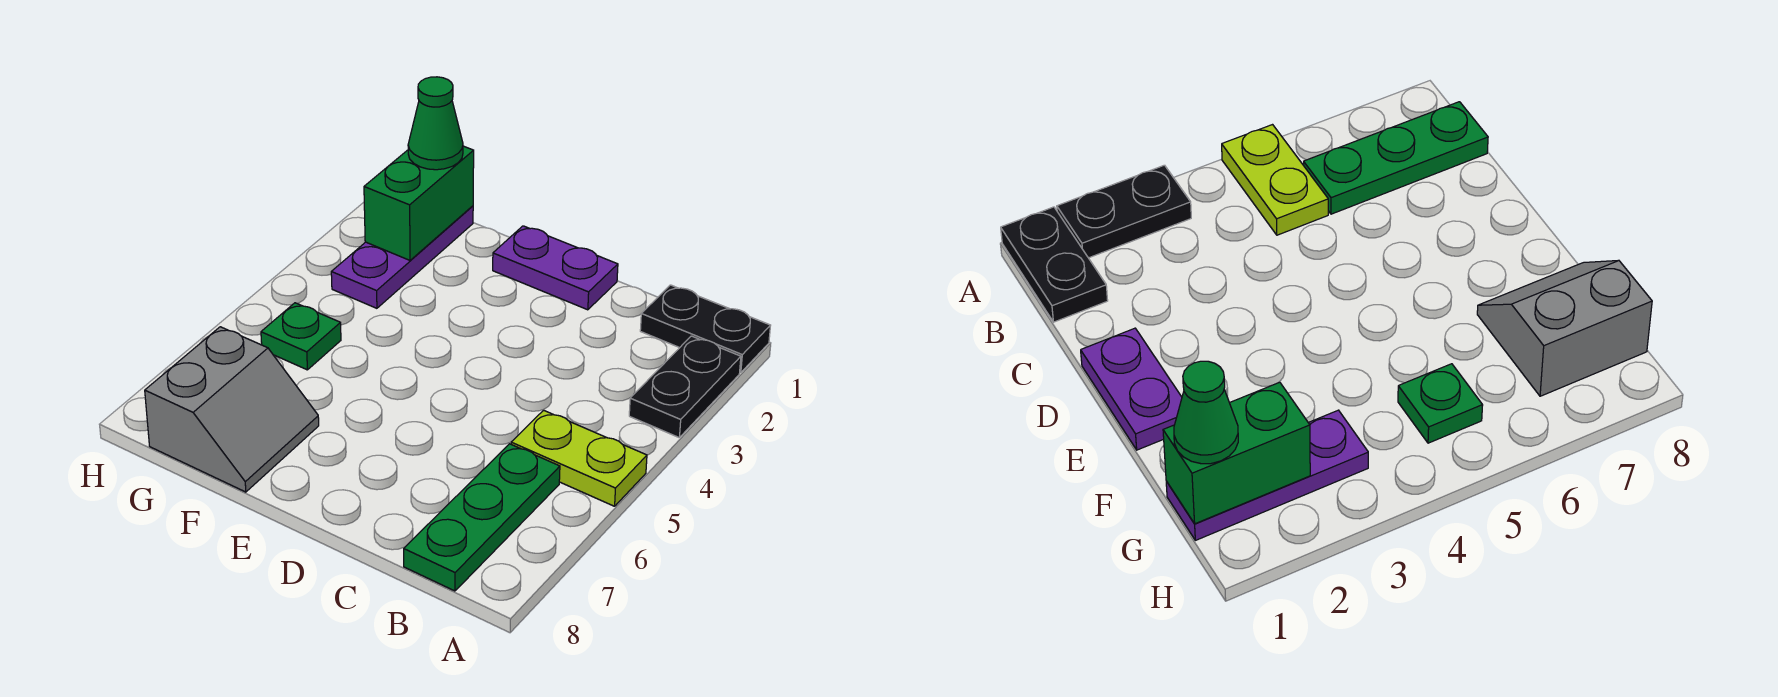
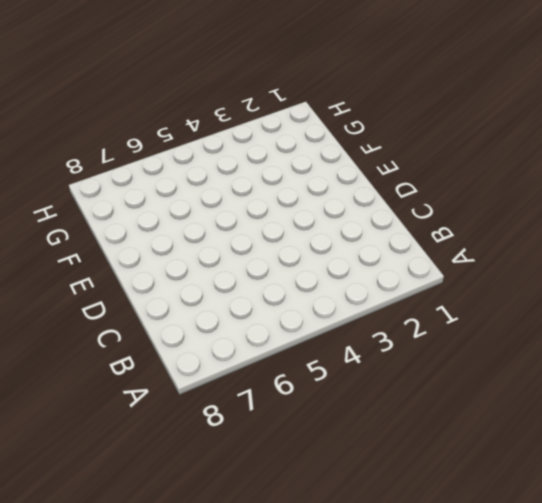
none -> black plate A1:B1 level 1
none -> black plate A2:A3 level 1

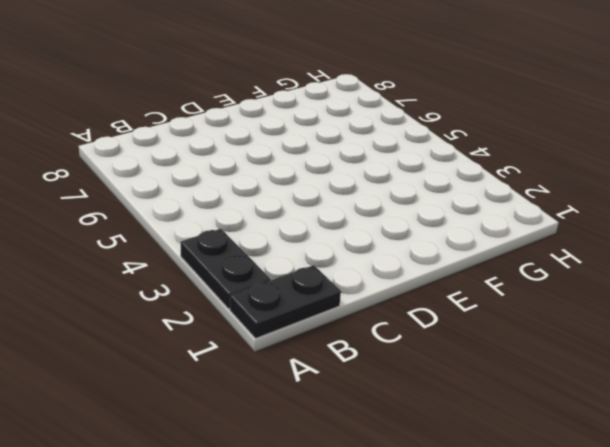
none -> lime plate A5:B5 level 1
none -> green plate B6:B8 level 1

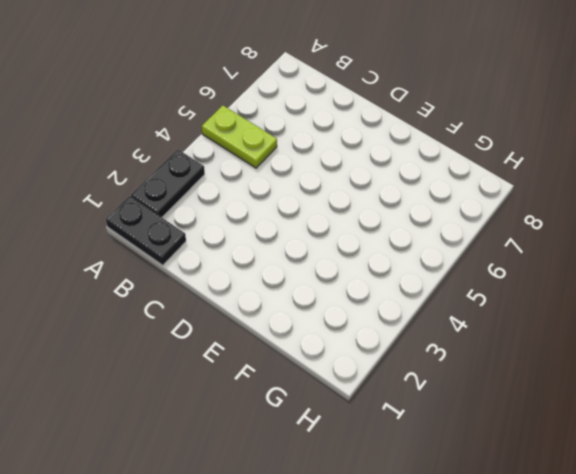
none -> green plate B6:B8 level 1
none -> purple plate D1:E1 level 1

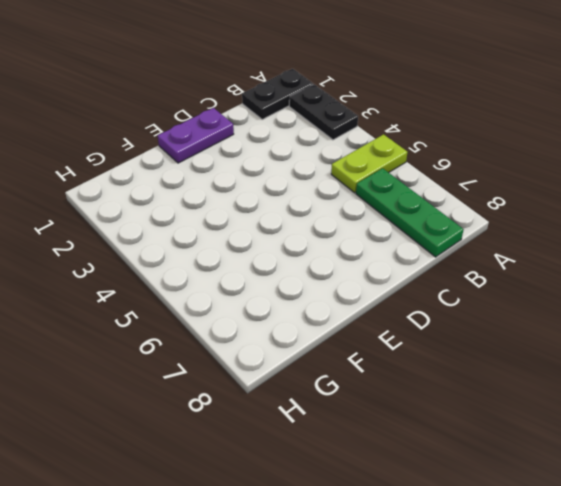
none -> grey slope F7:G8 level 1 top G
none -> purple plate G1:G3 level 1

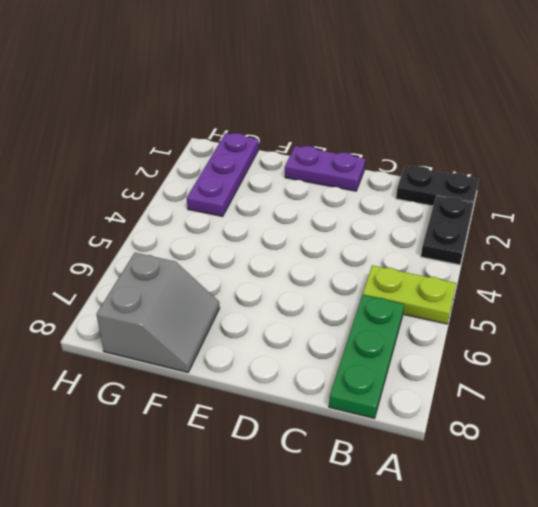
none -> green plate G5 level 1
none -> green brick G1:G2 level 2

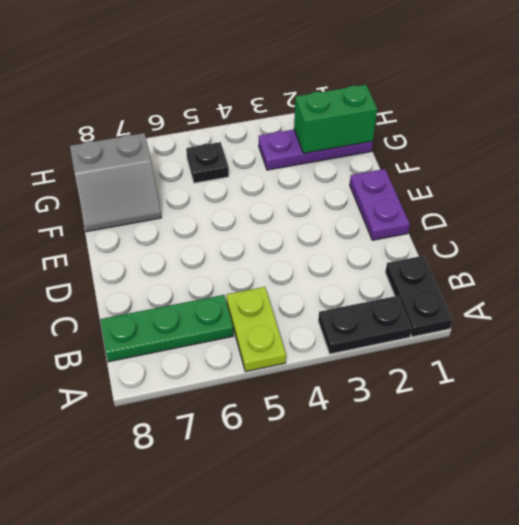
black plate G5 level 1 -> green plate G5 level 1
none -> green cone G1 level 3

